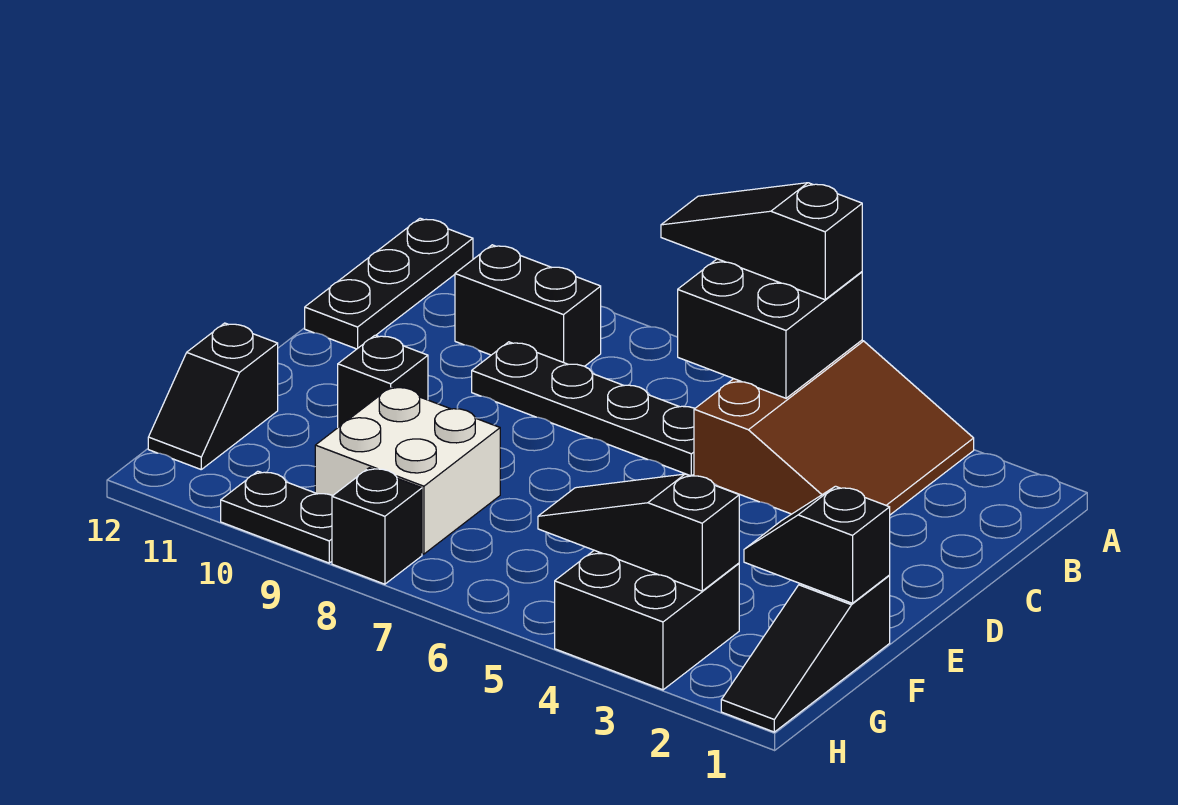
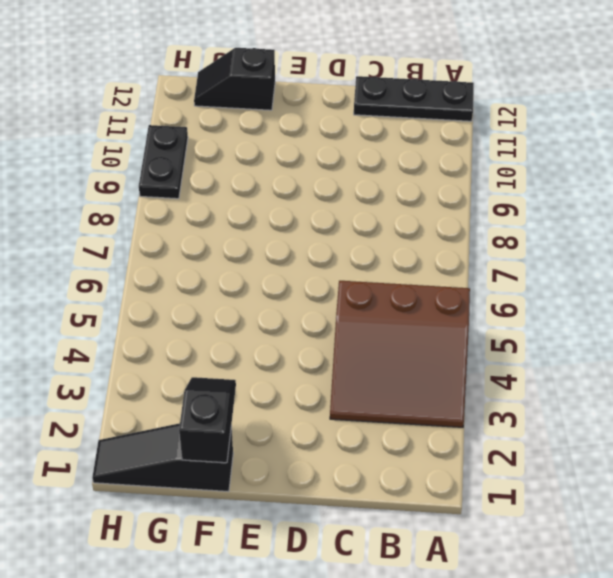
none -> black brick B9:B10 level 1
none -> black plate C6:C9 level 1
none -> black brick E10 level 1

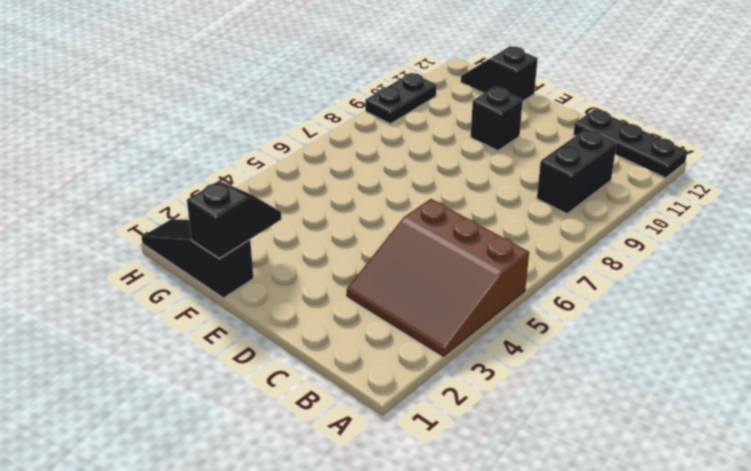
none -> black plate C6:C9 level 1
none -> white brick F8:G9 level 1
none -> black brick G3:H4 level 1

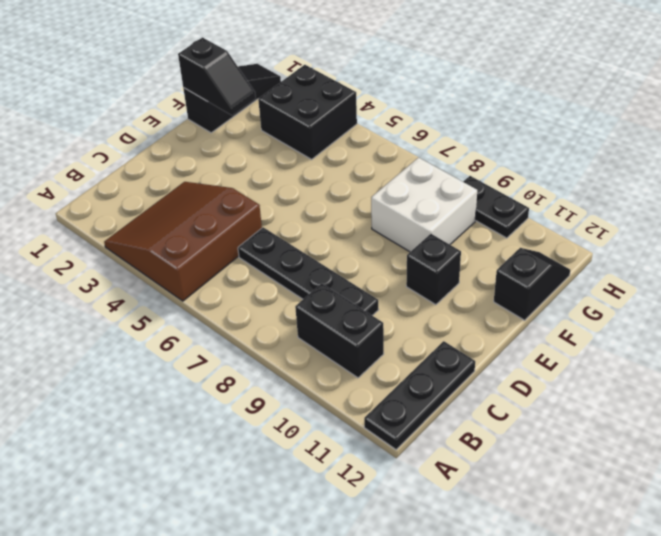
none -> black brick H8 level 1
none -> black brick A5:B6 level 2
none -> black slope G3:G5 level 2 top 3

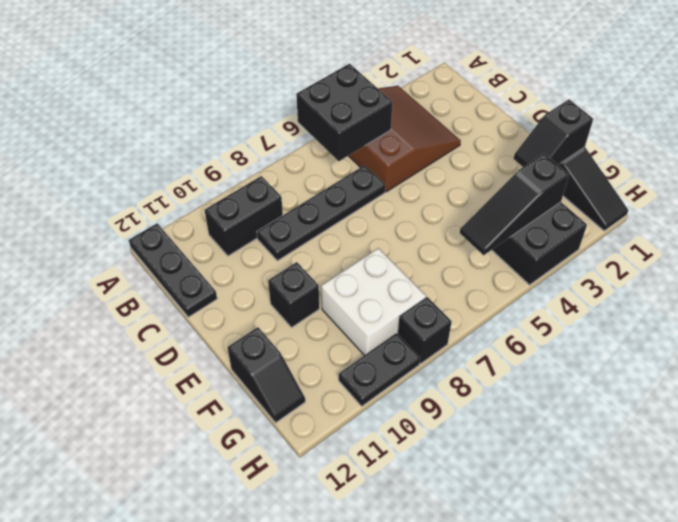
none -> black slope A5:A7 level 3 top 5

